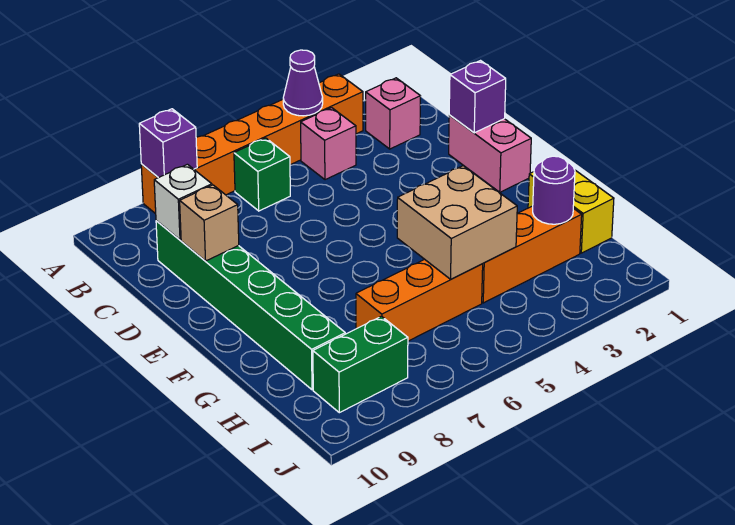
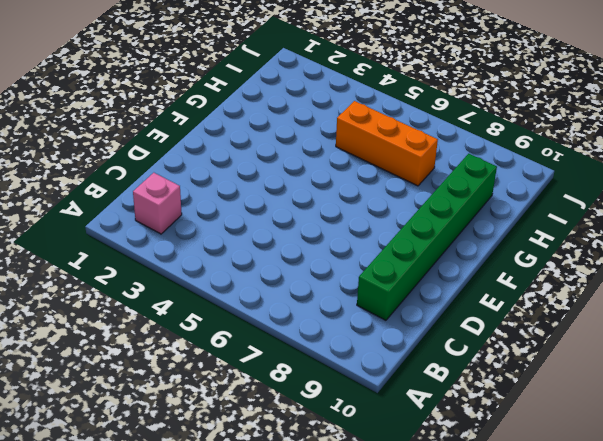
none -> orange brick A3:A8 level 1
none -> pink brick B4 level 1
none -> green brick B6 level 1

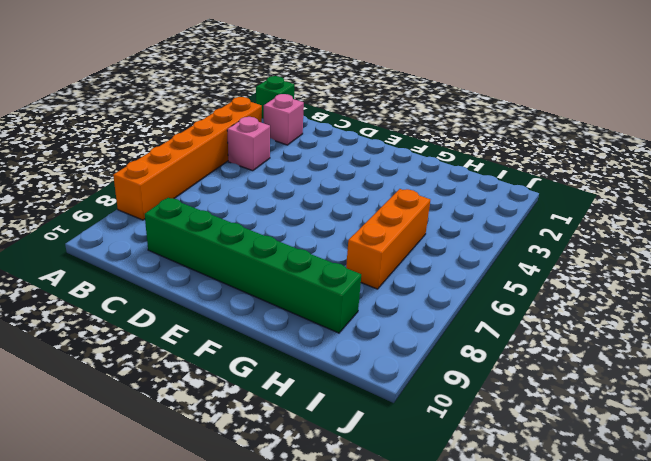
green brick A1 level 1 -> green brick B6 level 1
none -> pink brick D1:E1 level 1
none -> yellow brick G1:H1 level 1
none -> orange brick H2:H4 level 1

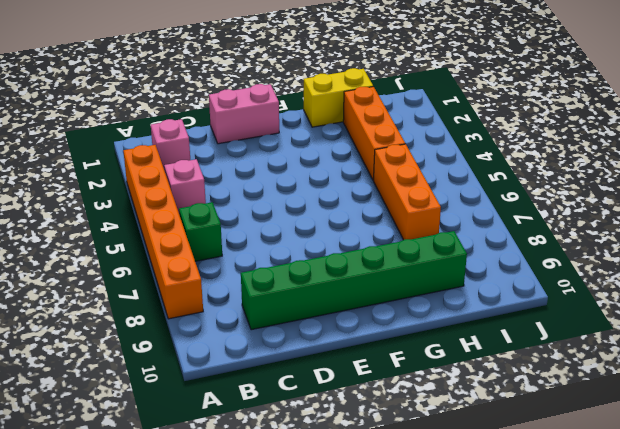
none -> green brick I8:I9 level 1
none -> purple cone A4 level 2
none -> purple brick A8 level 2

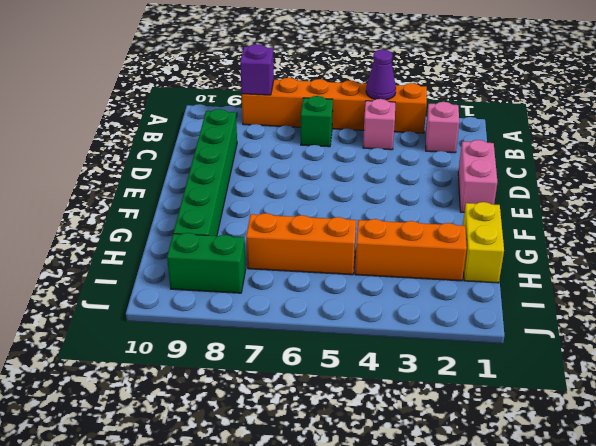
none -> white brick C9 level 2
none -> purple brick D1 level 2
none -> tan brick D9 level 2

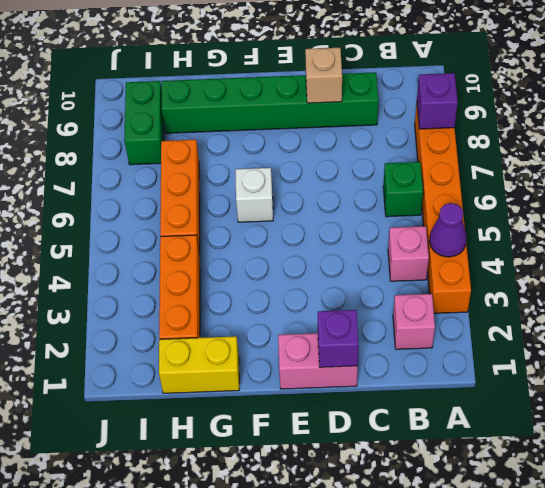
white brick F6 level 1 -> white brick C9 level 2
none -> tan brick G4:H5 level 2
none -> purple round brick H2 level 2

